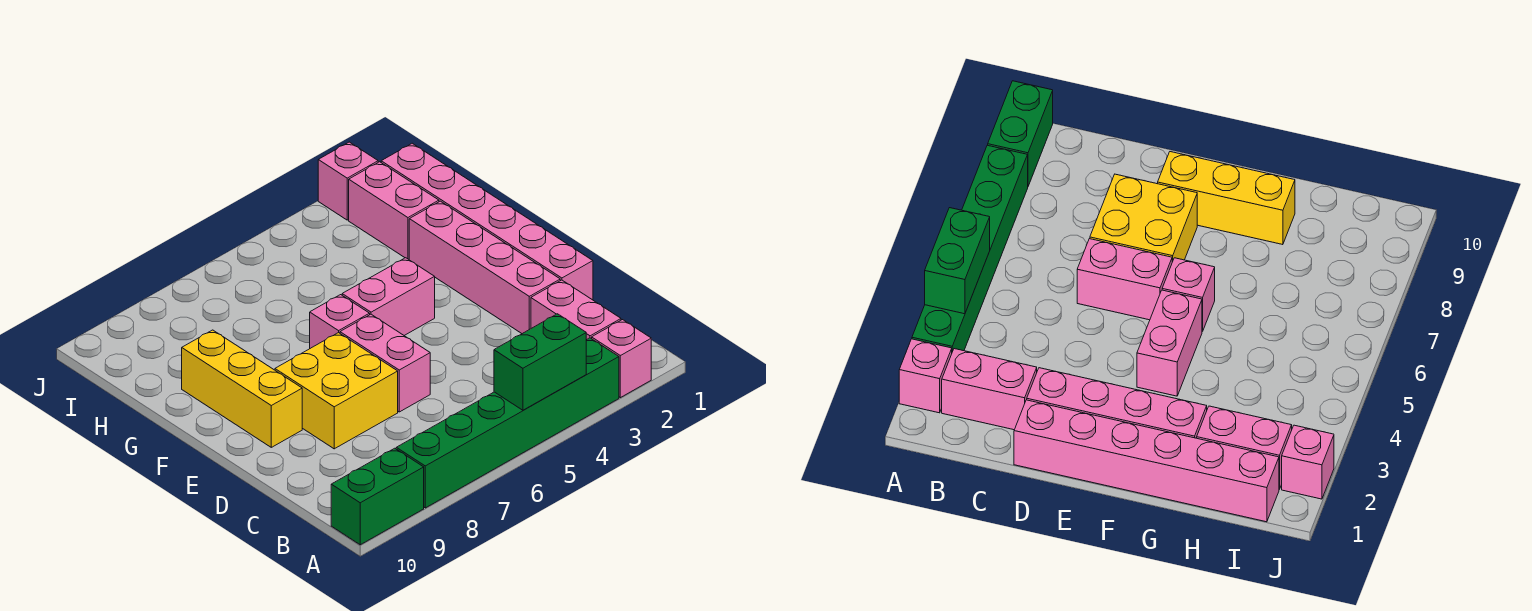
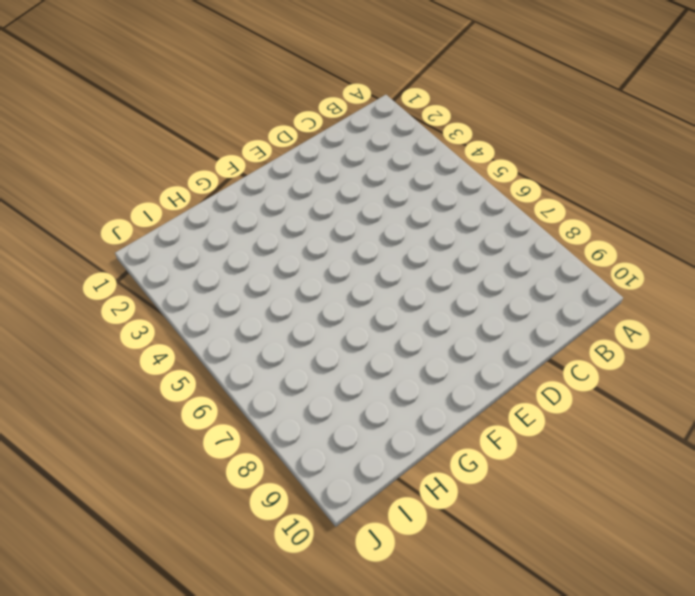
none -> pink brick A2 level 1
none -> green brick A3:A8 level 1
none -> green brick A9:A10 level 1

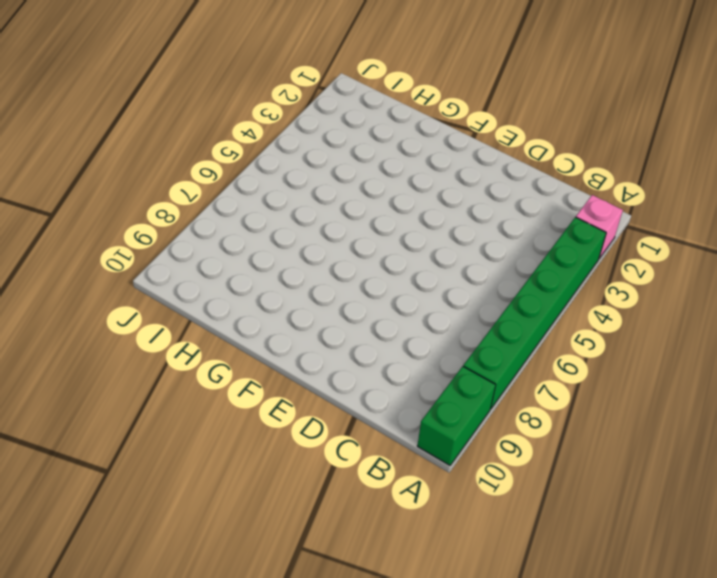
none -> pink brick B2:C2 level 1
none -> pink brick D1:I1 level 1
none -> pink brick D2:G2 level 1

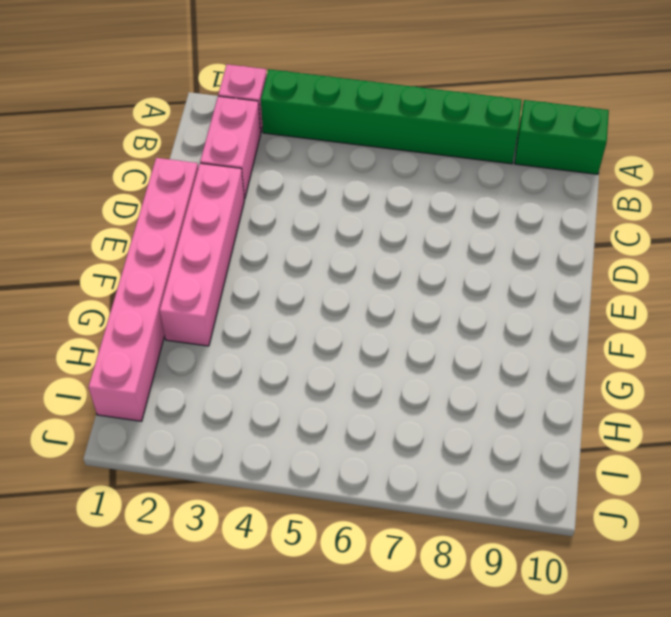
none -> pink brick D6:E6 level 1
none -> yellow brick D7:E8 level 1
none -> yellow brick E9:G9 level 1

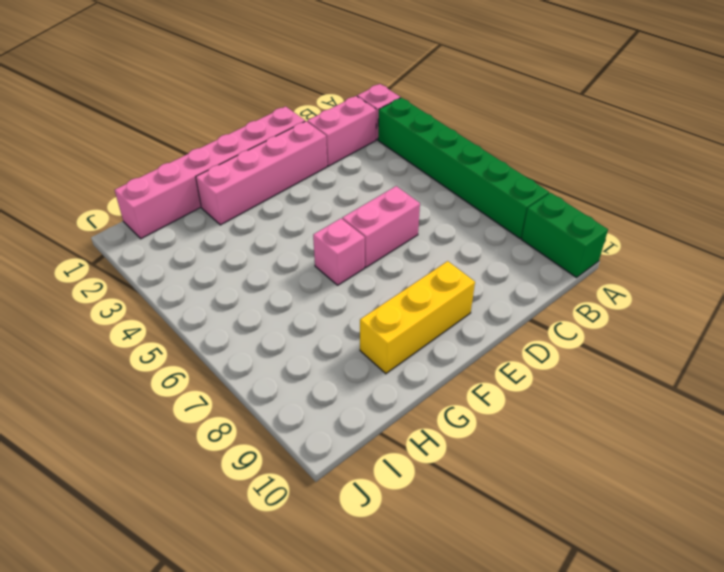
none -> yellow brick D7:E8 level 1
none -> pink brick F4:F5 level 1
none -> pink brick H2:I2 level 1

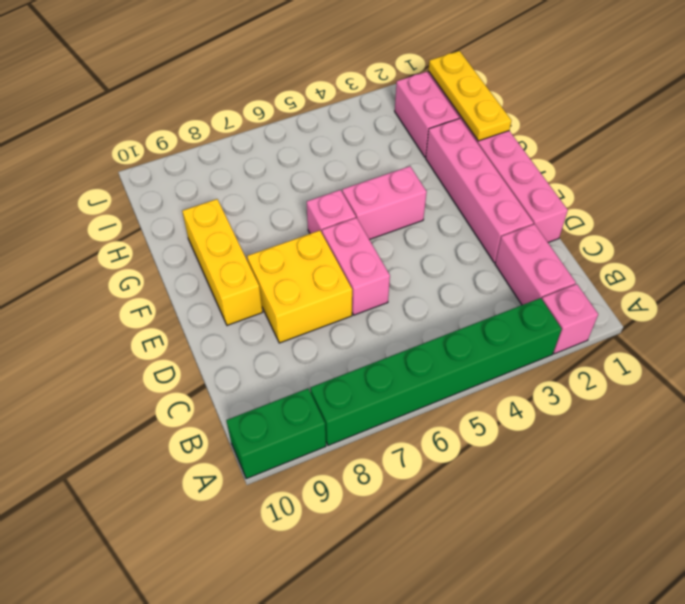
yellow plate G1:I1 level 2 -> none
none -> pink brick J2 level 1
none -> green brick A4:A5 level 2

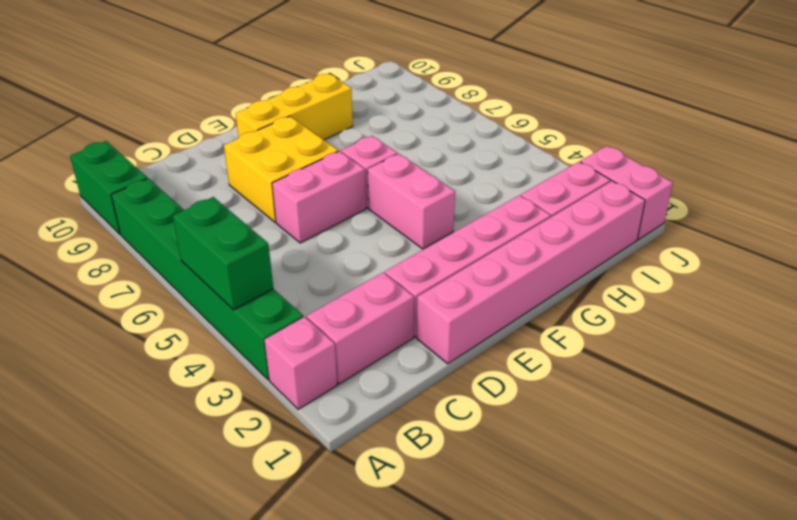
pink brick J1:J2 level 1 -> pink brick J2 level 1

